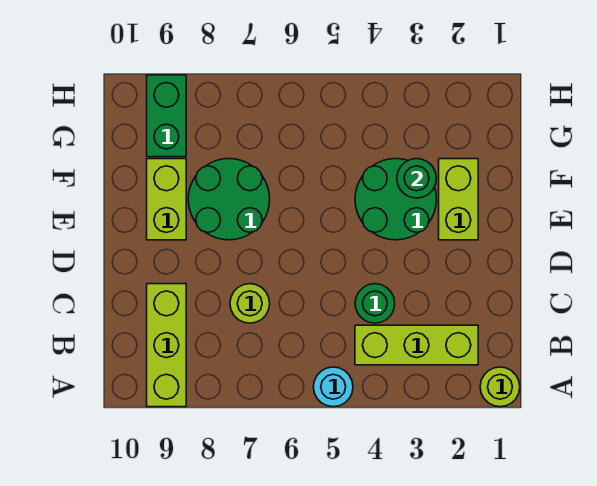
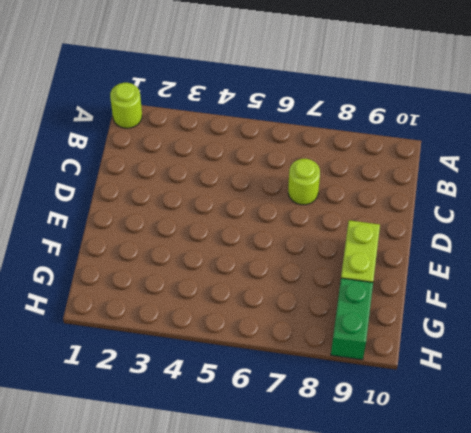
none -> cyan round brick A5 level 1
none -> lime brick A9:C9 level 1
none -> lime brick B2:B4 level 1

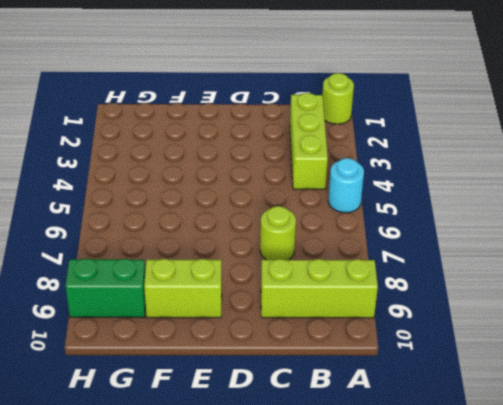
none -> green round brick C4 level 1
none -> lime brick E2:F2 level 1
none -> green round brick E3:F4 level 1

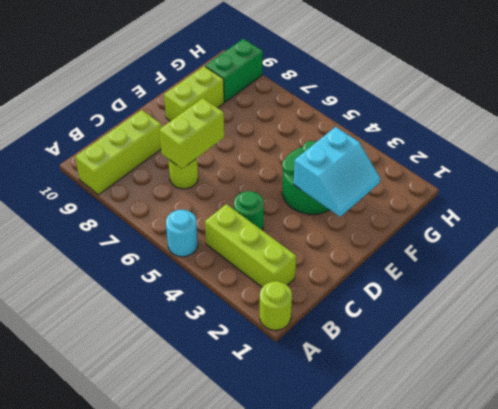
lime brick C7:D7 level 2 -> lime brick E2:F2 level 1
cyan slope E2:F3 level 2 top 3 -> green round brick F3 level 2
none -> green round brick E7:F8 level 1

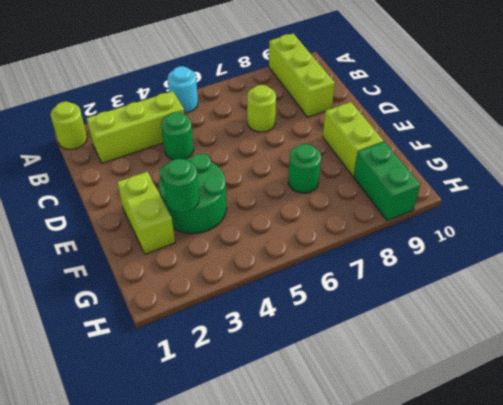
green round brick F7 level 1 -> green round brick E7:F8 level 1

